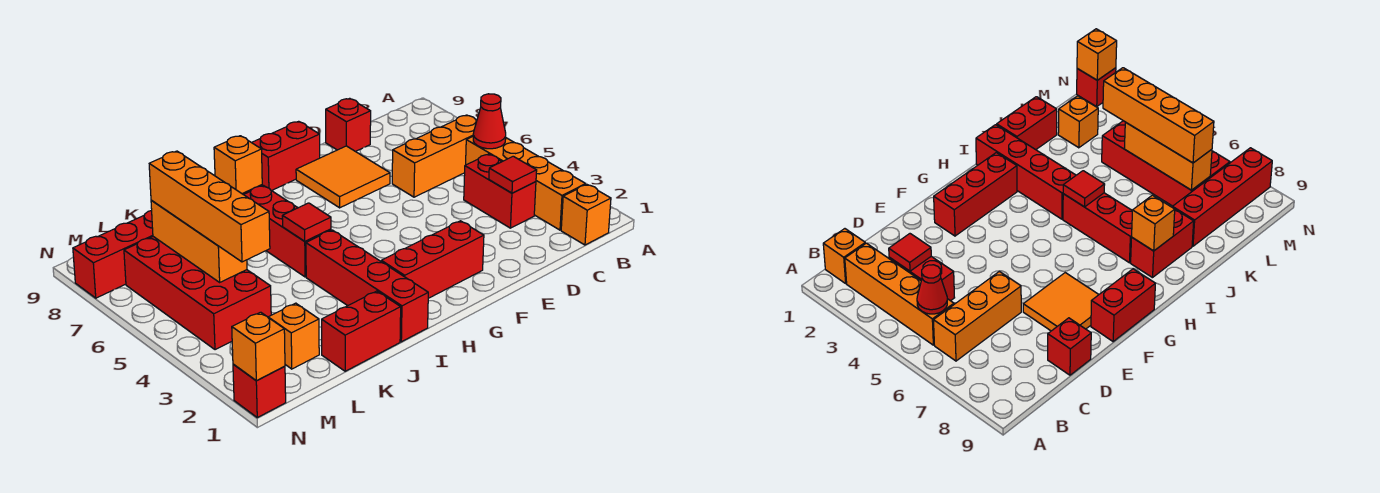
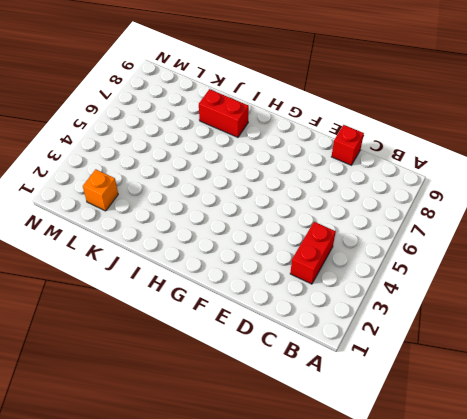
none -> orange brick B1 level 1
none -> orange brick B2:B5 level 1
none -> orange brick B6:D6 level 1

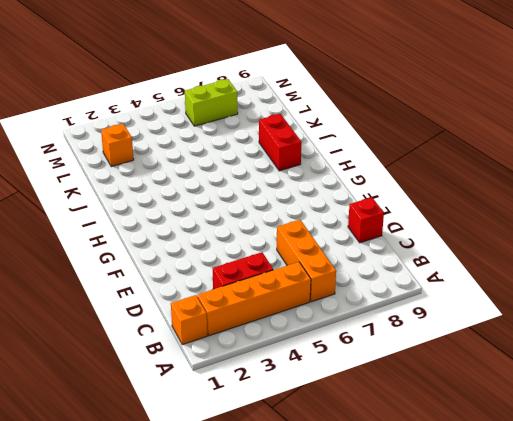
lime brick M6:M7 level 1 -> red brick L4:M7 level 1
none -> orange tile E7:F8 level 1
none -> red brick F2:H2 level 1
none -> red brick F9:G9 level 1

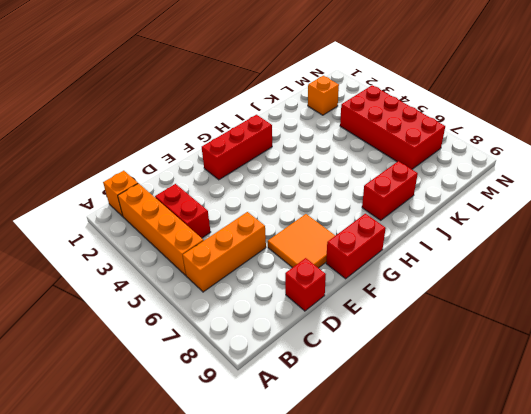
none -> red brick I1:I4 level 1
none -> red brick I5:I7 level 1
none -> red brick J1:K1 level 1

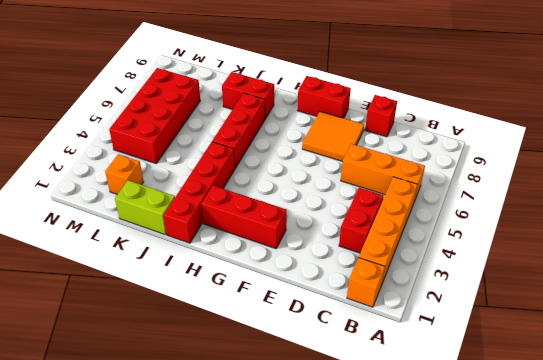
lime brick J1:K1 level 1 -> red brick J1:K1 level 1
none -> red brick K8:N8 level 1
none -> red brick N1 level 1
none -> red cone B5 level 2

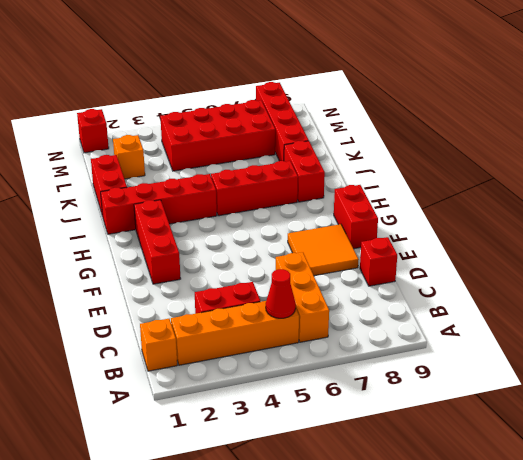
none -> red tile C3 level 2
none -> red tile I5 level 2
none -> orange brick I8 level 2

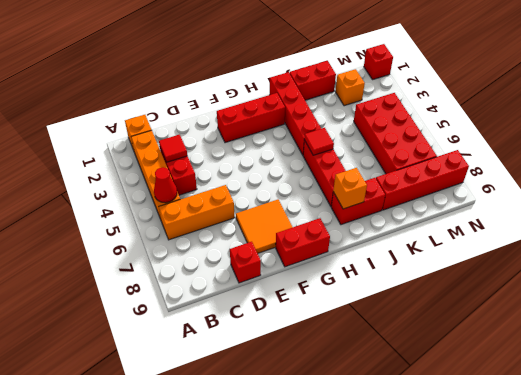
none -> orange brick L5:L7 level 2
none -> orange brick N1 level 2
none -> orange brick L4:L7 level 3

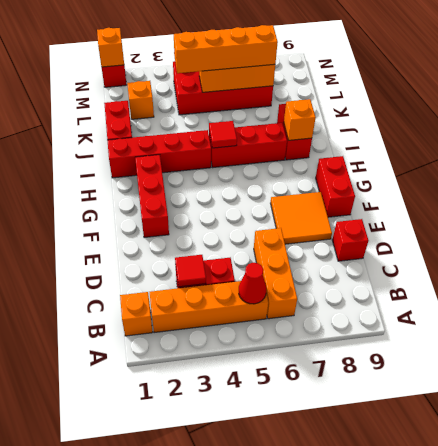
none -> red brick K8:N8 level 1

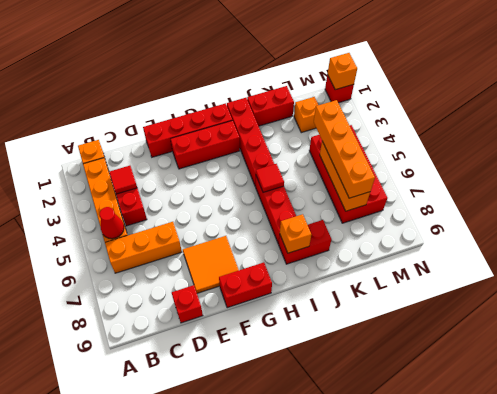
red brick E1:H1 level 1 -> red brick K8:N8 level 1

